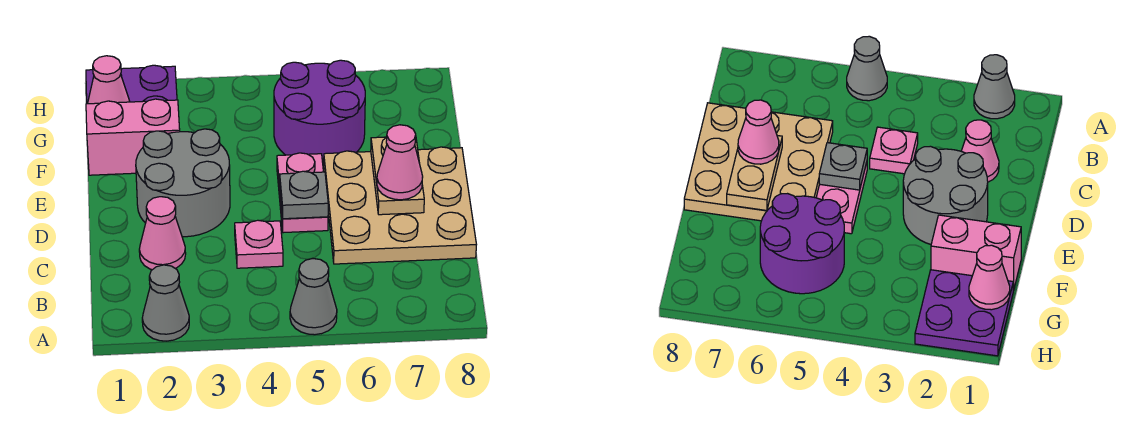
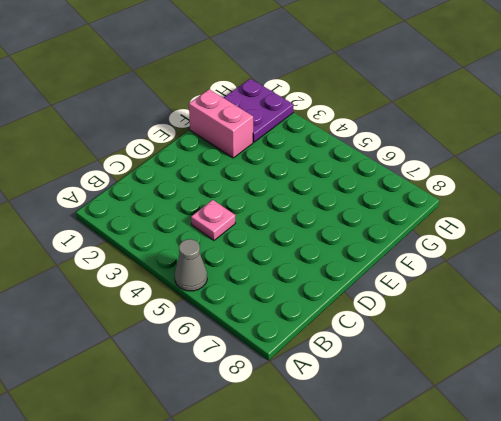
none -> grey cone A2 level 1
none -> pink cone C2 level 1
none -> tan plate C6:E8 level 1

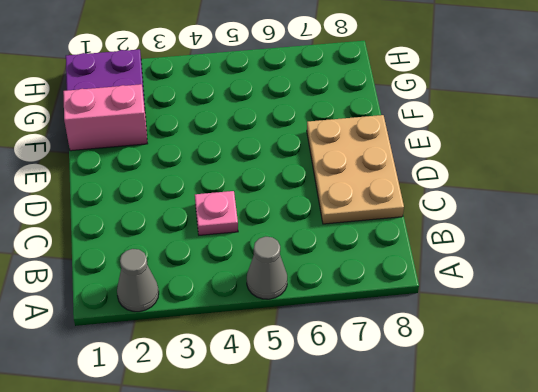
tan plate C7:E8 level 1 -> tan plate C6:E8 level 1
none -> pink cone C2 level 1
none -> grey round brick D2:E3 level 1
none -> pink plate D5:E5 level 1

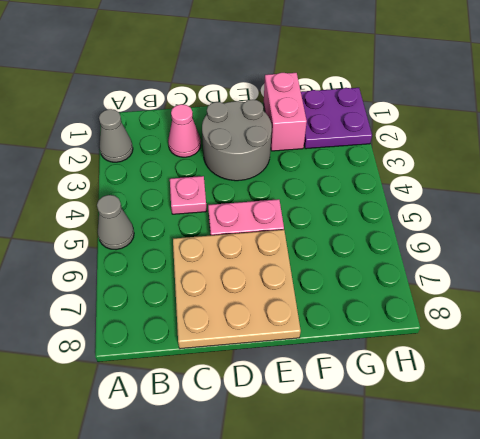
none -> purple round brick F5:G6 level 1
none -> grey plate D5 level 2
none -> tan plate D7:E7 level 2

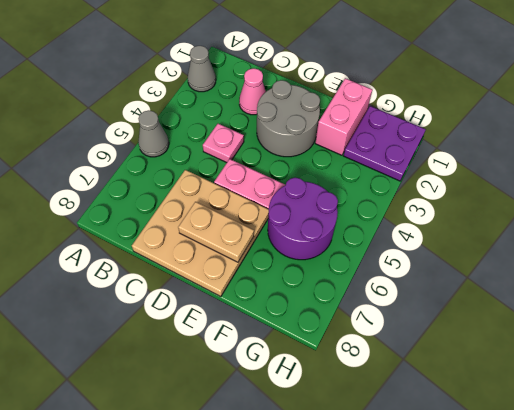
none -> grey plate D5 level 2
none -> pink cone G1 level 2
none -> pink cone D7 level 3

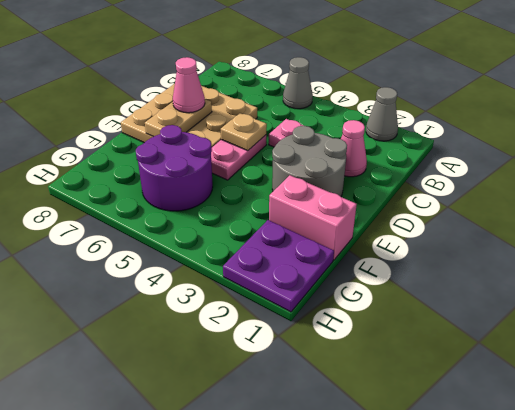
tan plate D5 level 2 -> grey plate D5 level 2
none -> pink cone G1 level 2

